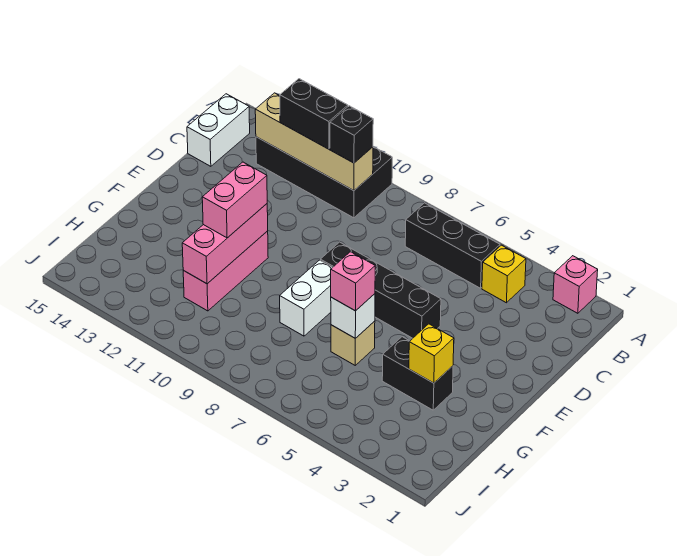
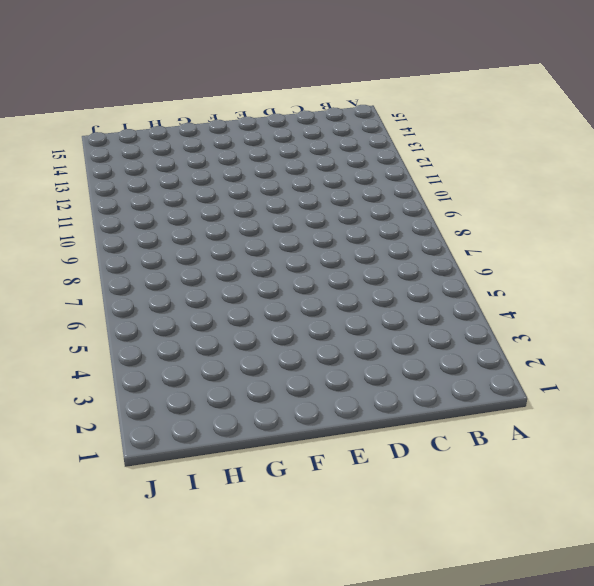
none -> pink brick A2 level 1
none -> black brick A10:B13 level 1
none -> yellow brick B4 level 1

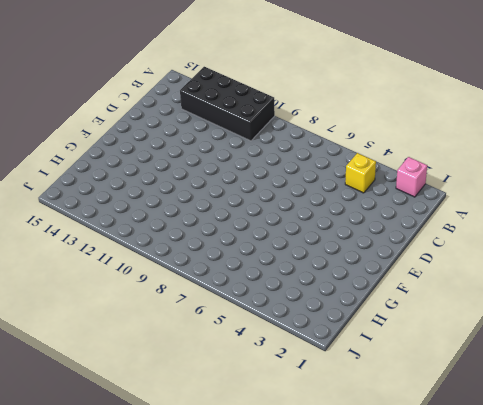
none -> black brick B5:B7 level 1
none -> white brick B15:C15 level 1
none -> black brick E5:E8 level 1

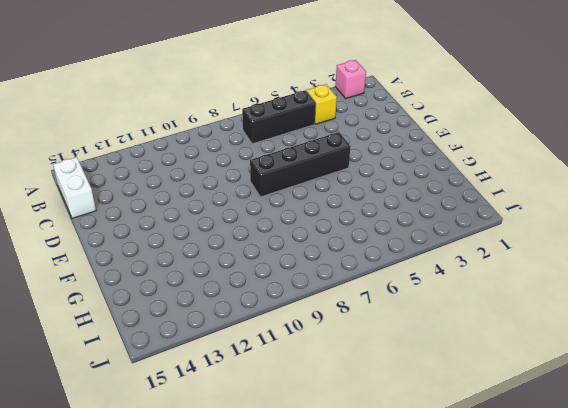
none -> black brick A10:B13 level 1
none -> white brick F8:G8 level 1
none -> pink brick F11:H11 level 1

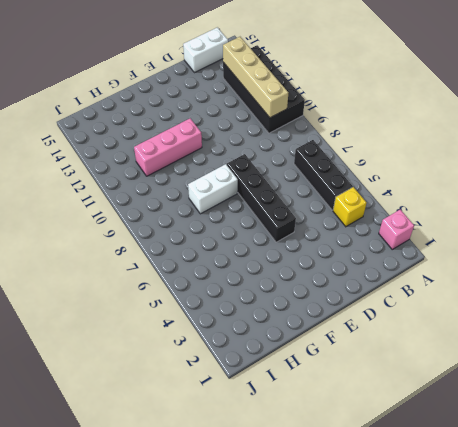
none -> black brick G3:G4 level 1
none -> tan brick G6 level 1
none -> pink brick F11:H11 level 2

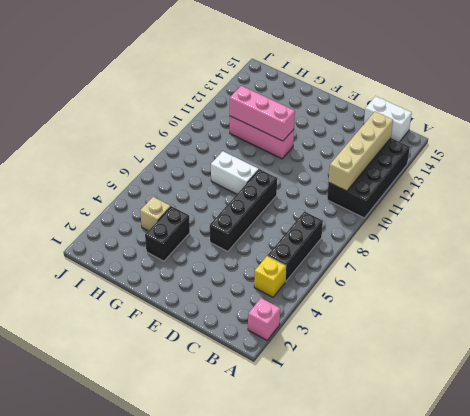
tan brick H4 level 1 -> tan brick G6 level 1
none -> yellow brick G3 level 2
none -> white brick G6 level 2
none -> black brick B10 level 3

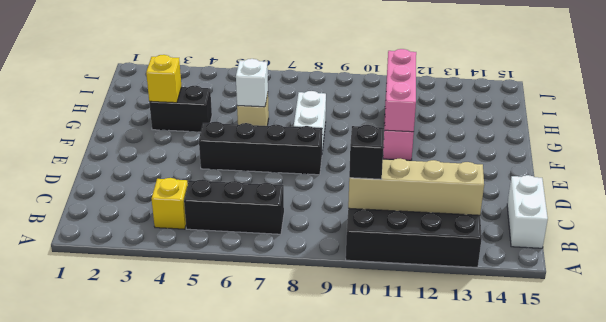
none -> pink brick A2 level 1
none -> black brick B11:B12 level 3
none -> pink brick F11:G11 level 3

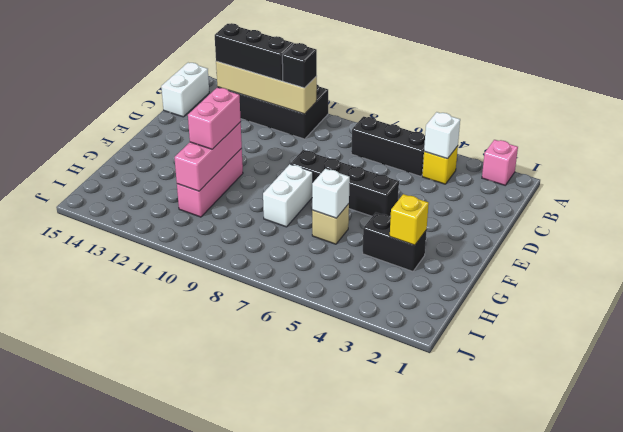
white brick B4 level 2 -> none
black brick B11:B13 level 3 -> black brick B11:B12 level 3
none -> pink brick G6 level 3

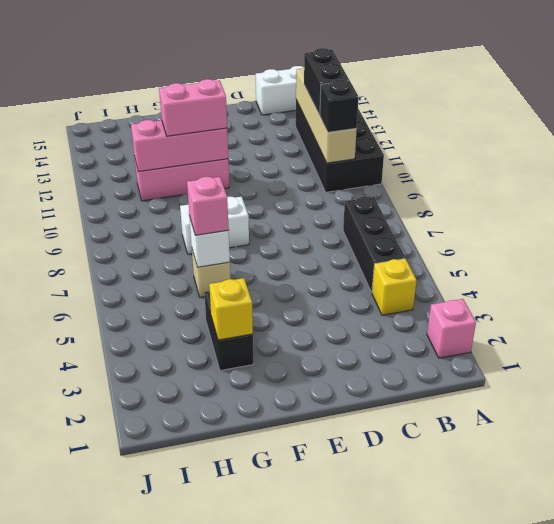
none -> black brick E5:E8 level 1

